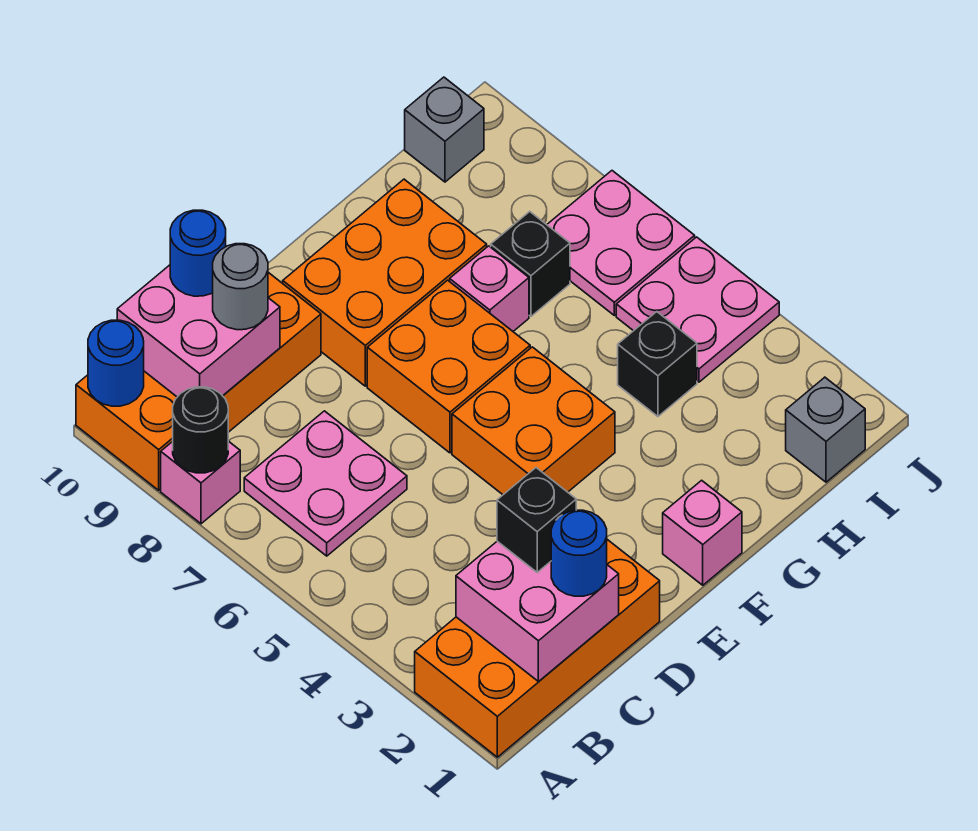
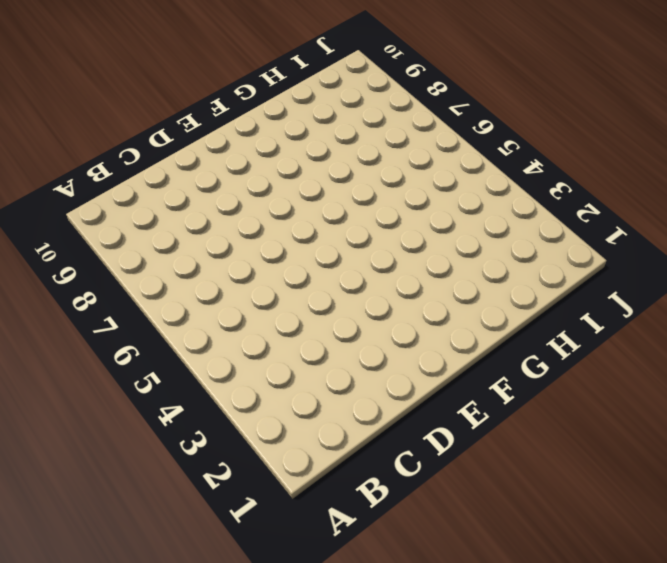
none -> orange brick A1:D2 level 1
none -> pink brick A8 level 1
none -> orange brick A9:D10 level 1

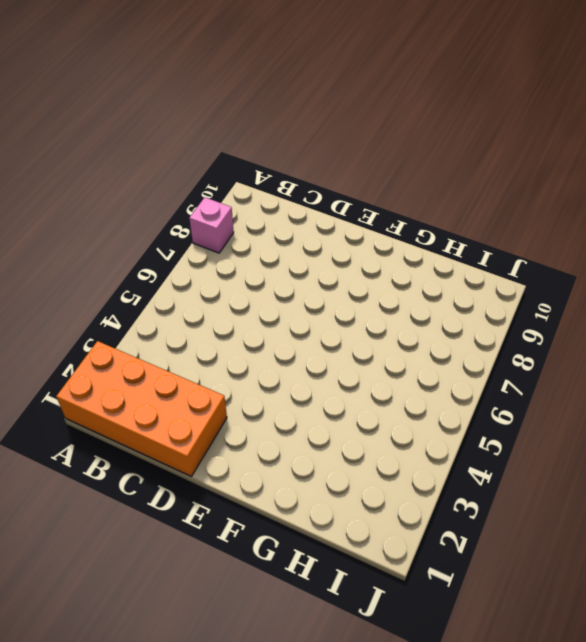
none -> orange brick A9:D10 level 1
none -> pink plate B6:C7 level 1
none -> orange brick E4:F5 level 1

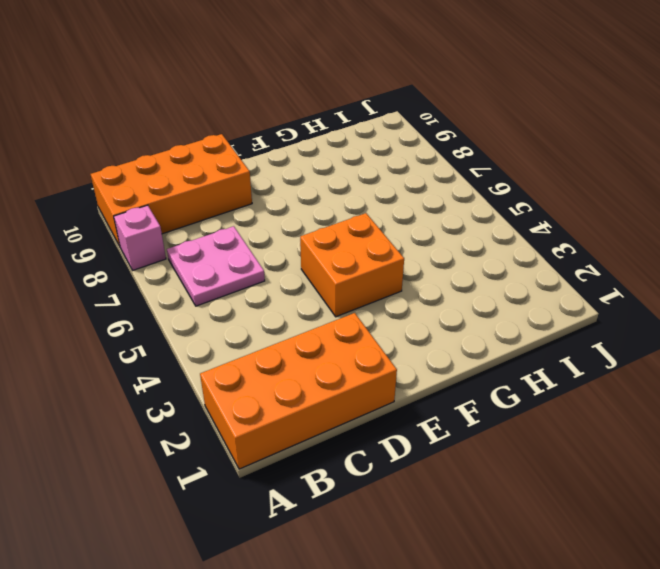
none -> orange brick E6:F7 level 1
none -> orange brick E8:G9 level 1
none -> pink brick F1 level 1

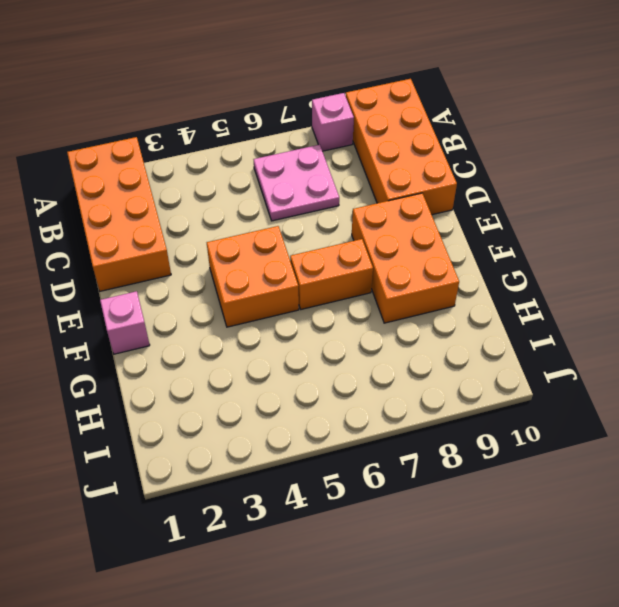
orange brick F6:F7 level 1 -> orange brick E6:F7 level 1
none -> pink brick G7 level 1
none -> black brick H4 level 1
none -> black brick H7 level 1

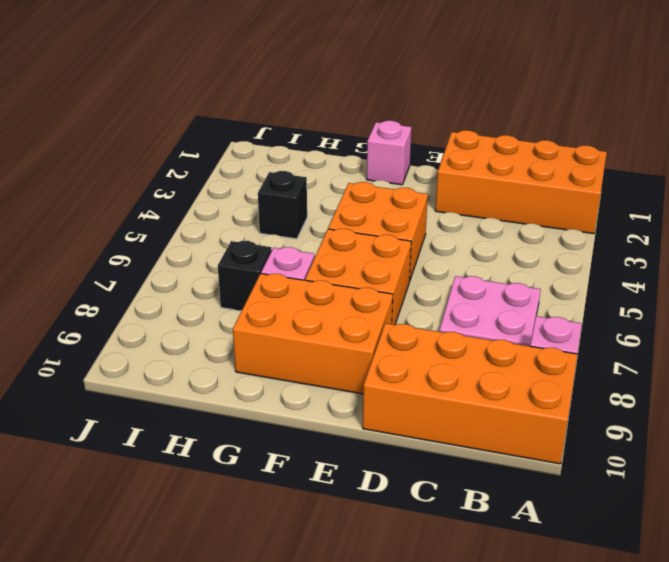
none -> grey brick I1 level 1
none -> pink plate I4:J5 level 1
none -> pink plate I6:J7 level 1

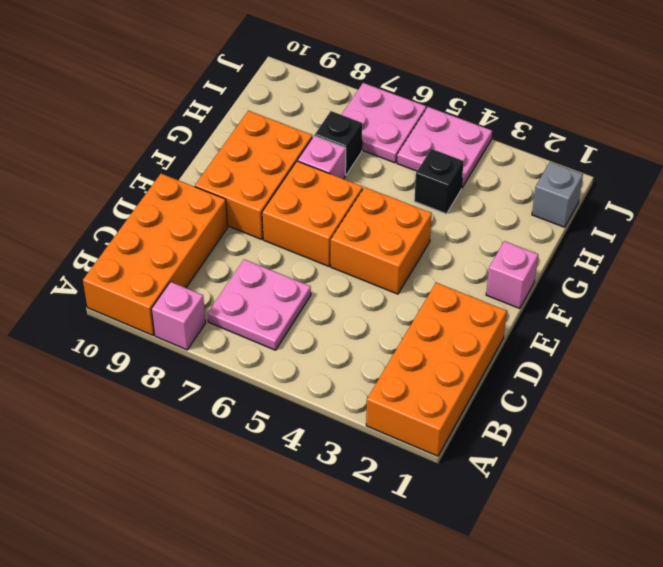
none -> grey brick I10 level 1
none -> black round brick A8 level 2
none -> blue round brick A10 level 2

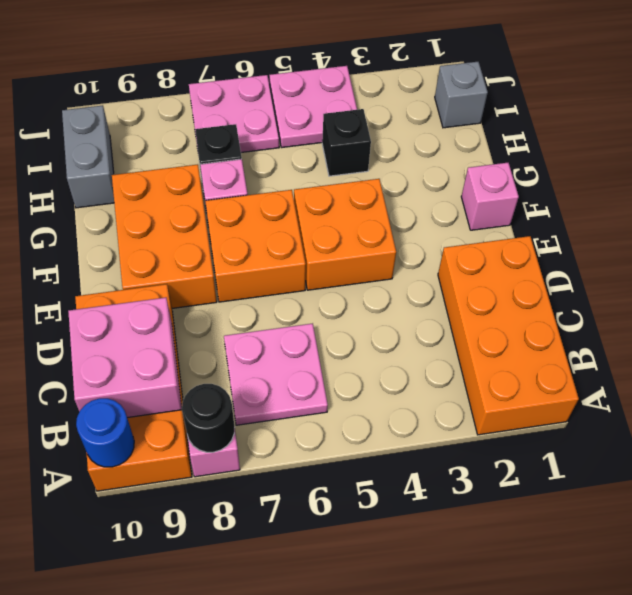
grey brick H10:I10 level 1 -> grey brick I10 level 1
none -> pink brick B1:C2 level 2
none -> blue round brick C1 level 3
none -> black brick C2 level 3

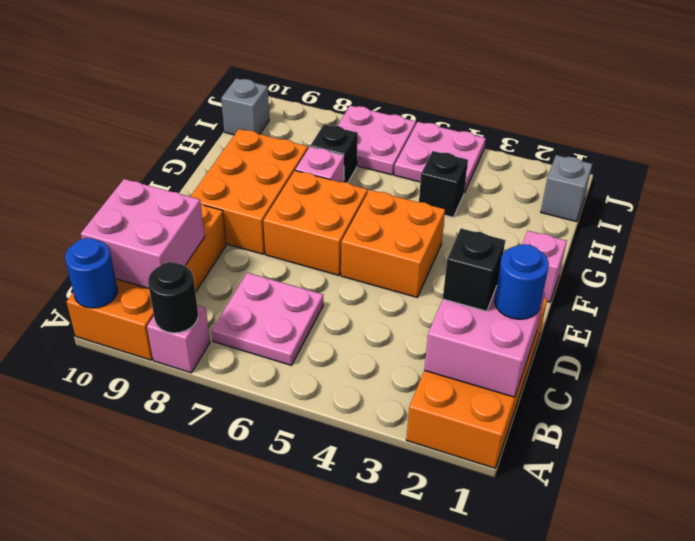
none -> grey round brick C9 level 3
none -> blue round brick C10 level 3

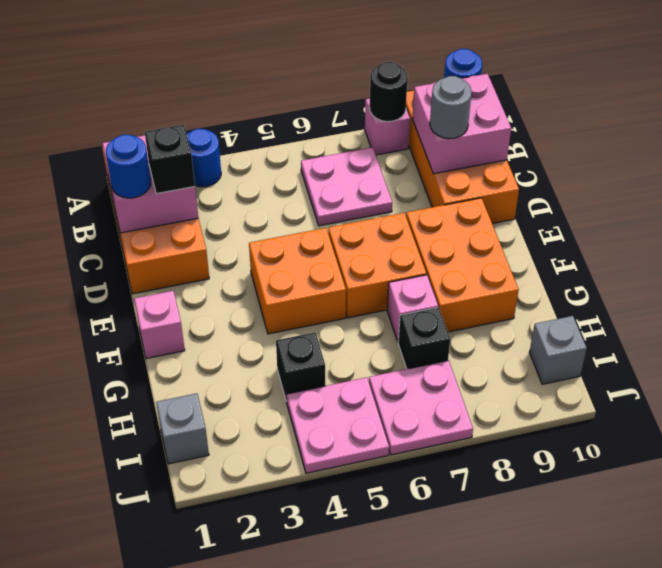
blue round brick A3 level 1 -> blue round brick C10 level 3

